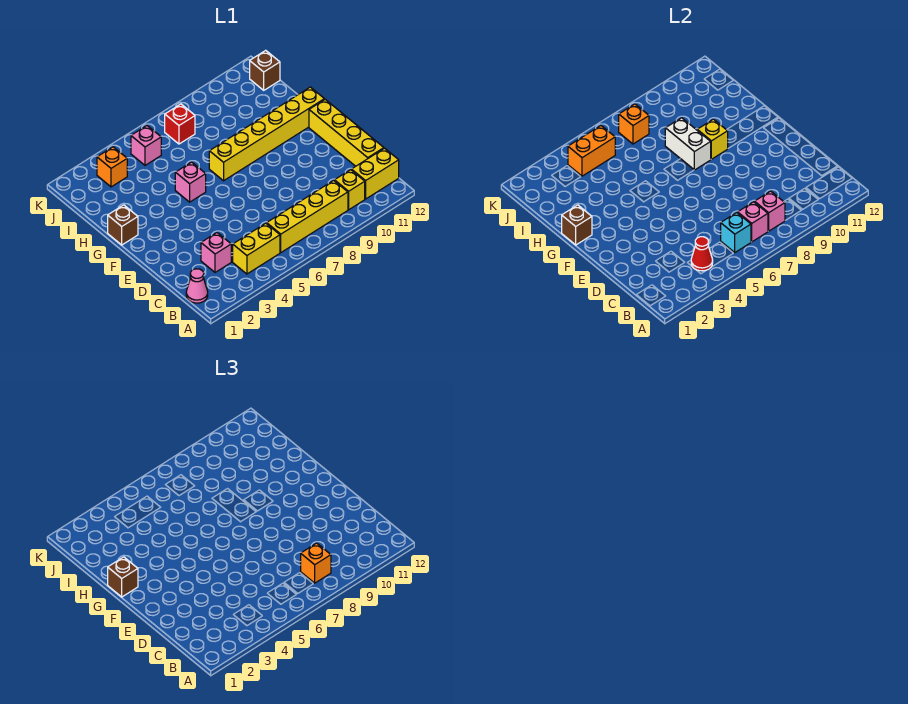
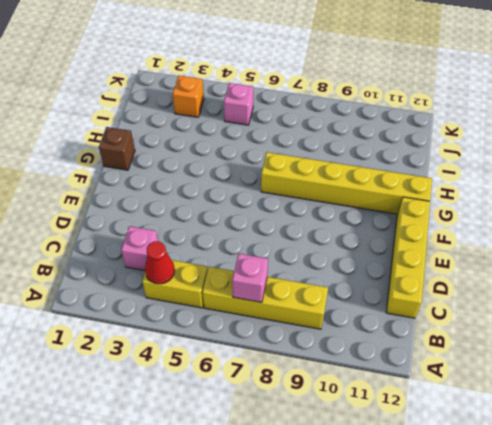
none -> pink cone B1 level 1
none -> yellow brick B10 level 1
none -> yellow brick B11:B12 level 1

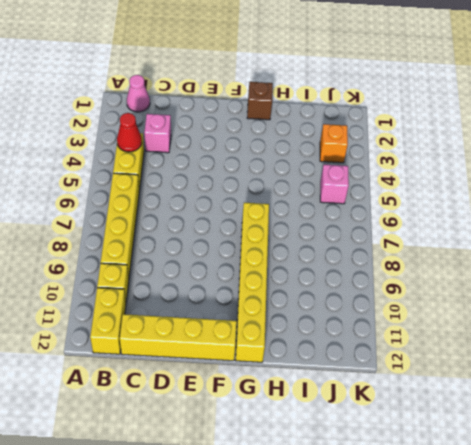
none -> pink brick G5 level 1
none -> red brick J7 level 1
none -> brown brick J12 level 1

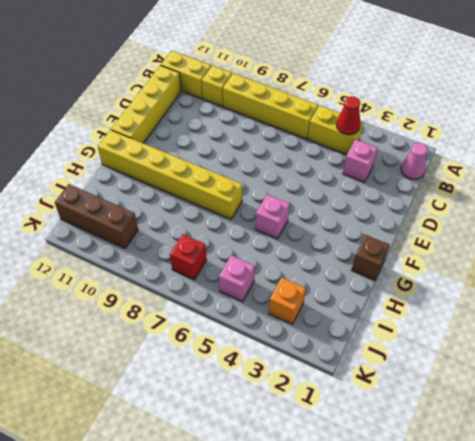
brown brick J10:J12 level 1 -> brown brick J12 level 1
none -> cyan brick B6 level 2
none -> pink brick B7 level 2
none -> pink brick B8 level 2

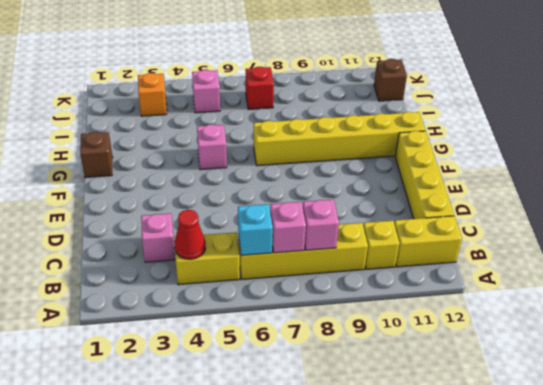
none -> pink cone B1 level 1
none -> brown brick G1 level 2
none -> white brick G8:H8 level 2

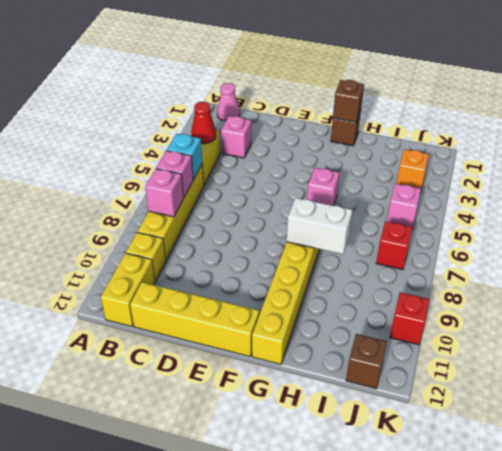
red brick K10 level 1 -> none
none -> yellow brick G9 level 2
none -> orange brick J4:J5 level 2
none -> orange brick J7 level 2

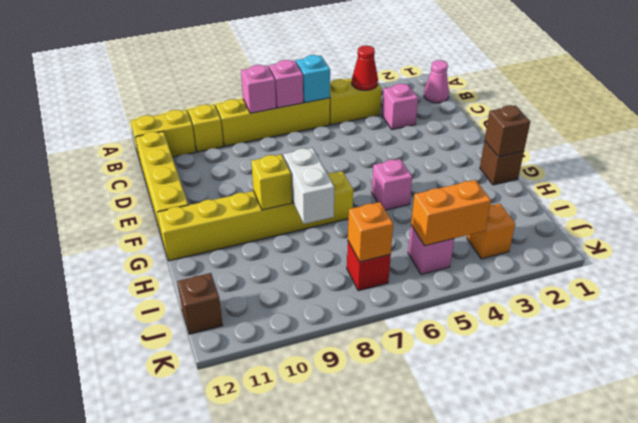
none -> orange brick B8 level 3
none -> brown brick G1 level 3

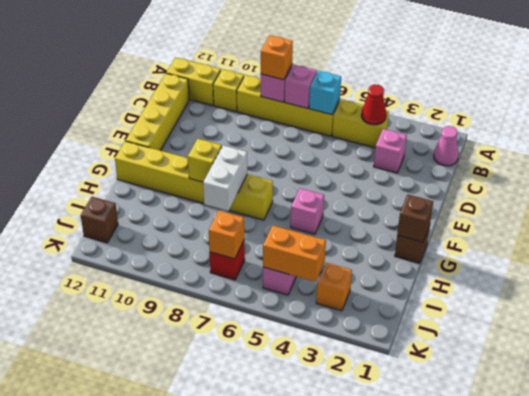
none -> brown brick G1 level 3

